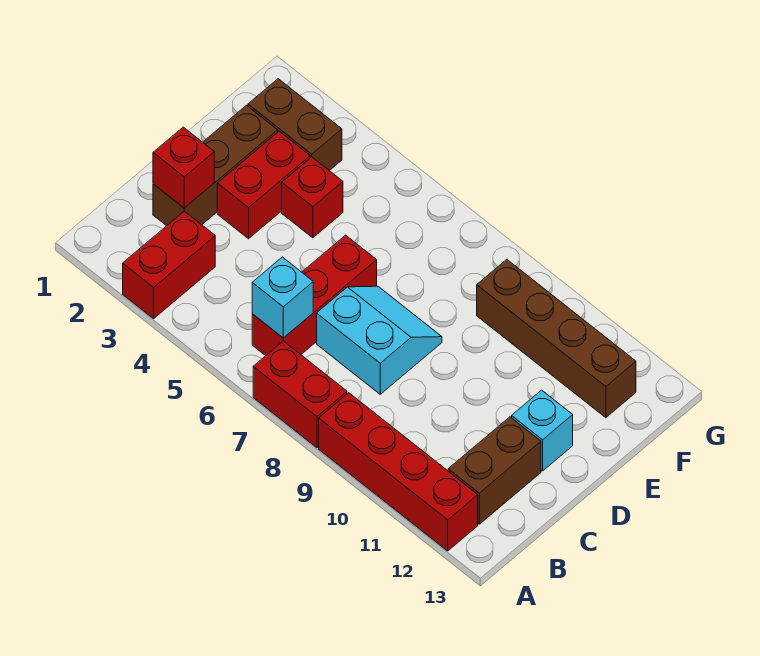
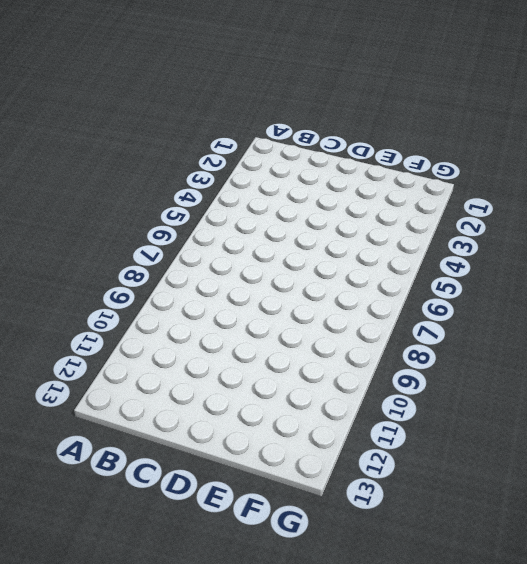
none -> red brick A3:B3 level 1
none -> red brick A7:A8 level 1
none -> red brick A9:A12 level 1

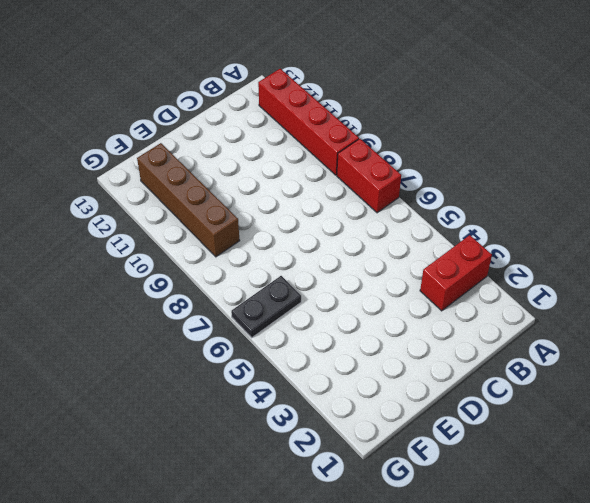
black plate F6:G6 level 1 -> none
none -> red brick B6:D6 level 1
none -> brown brick B12:C12 level 1
none -> brown brick C2:E2 level 1

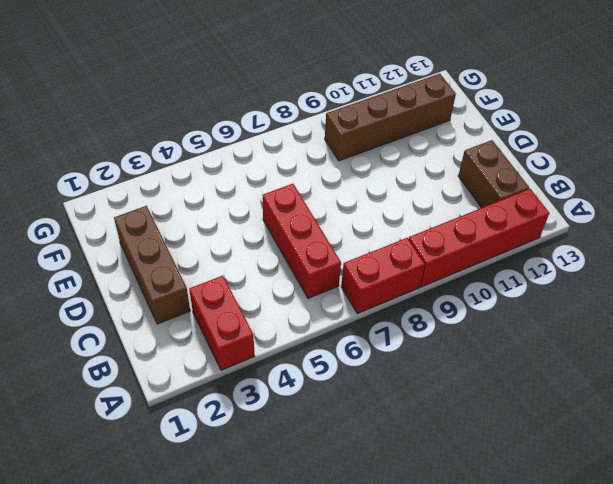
none -> cyan slope C7:D8 level 1 top C
none -> red brick D3:E3 level 1
none -> cyan brick D12 level 1

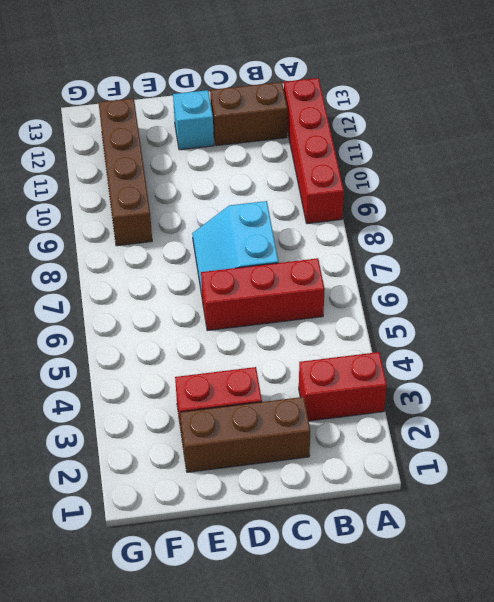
none -> red brick A7:A8 level 1
none -> red brick E4 level 1
none -> brown brick F2:F3 level 1

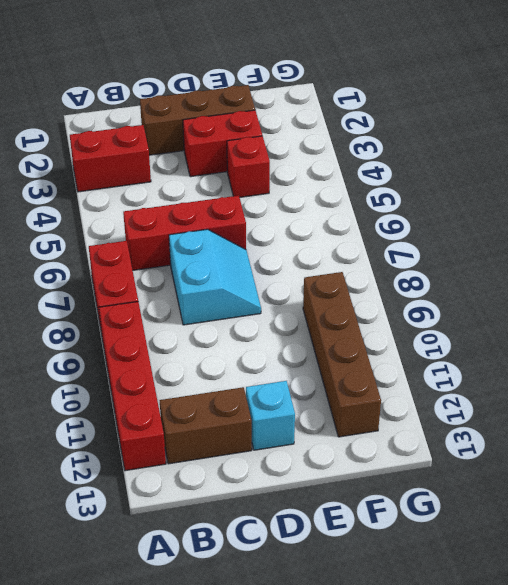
none -> brown brick F2:F3 level 1
none -> cyan brick B6 level 2
none -> red brick C2 level 2

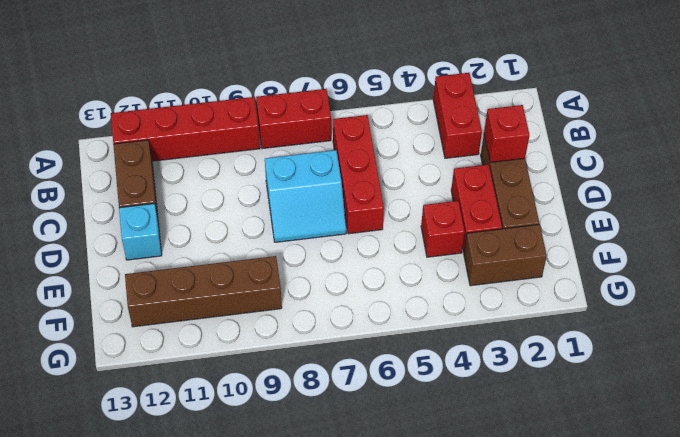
none -> cyan brick B6 level 2

